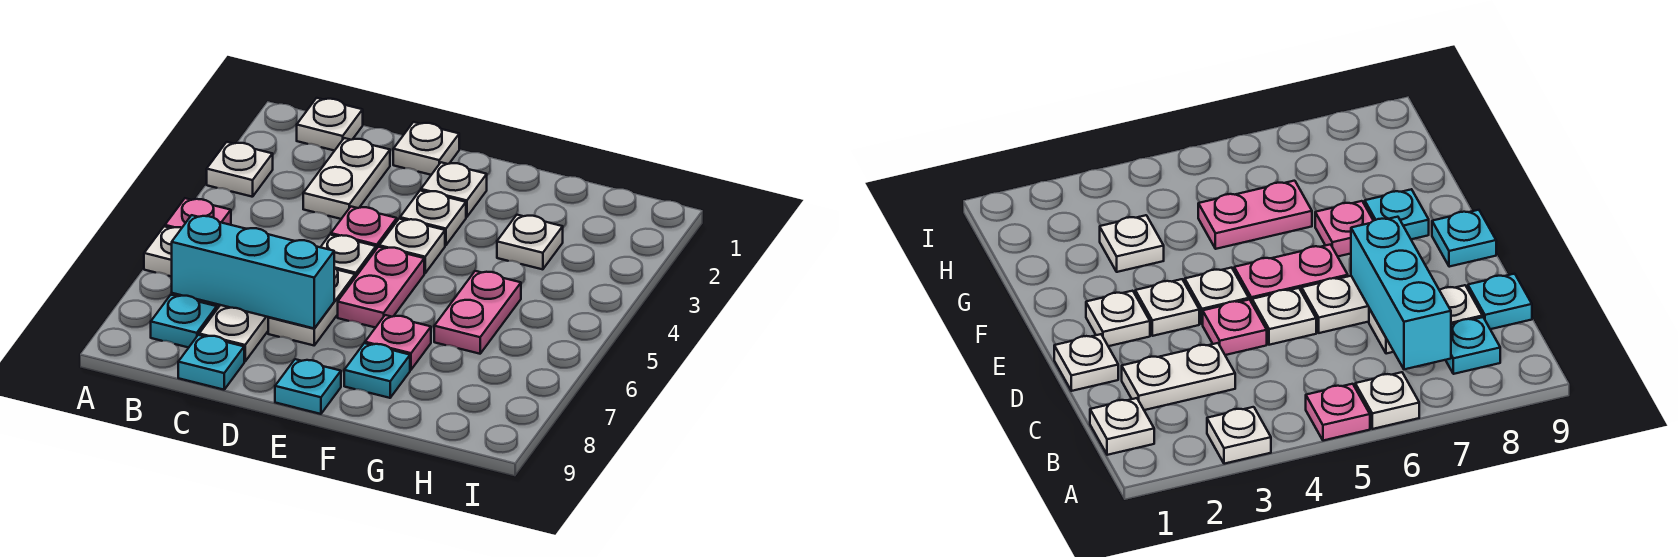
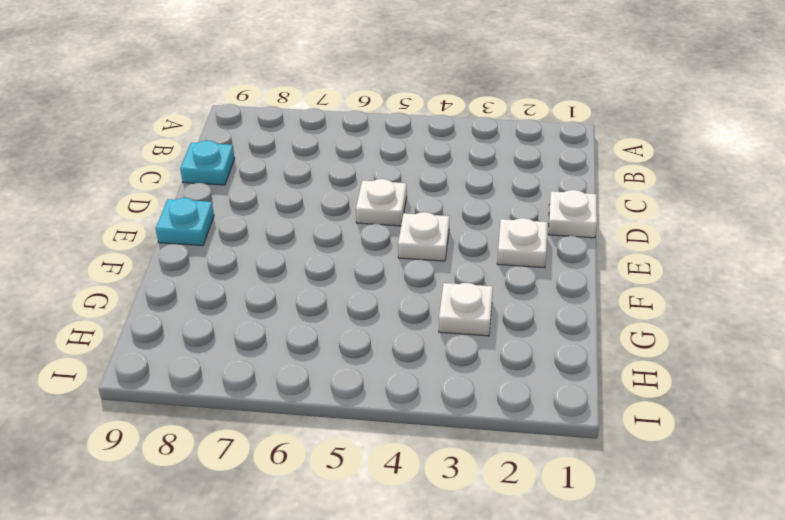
none -> white plate A3 level 1
none -> pink plate A5 level 1
none -> white plate A6 level 1

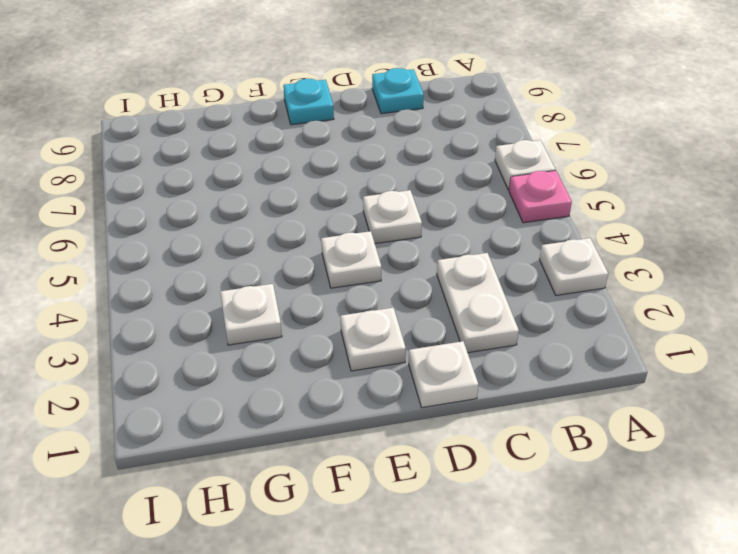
none -> white plate B1 level 1
none -> cyan plate B8 level 1
none -> white plate C7:C8 level 1

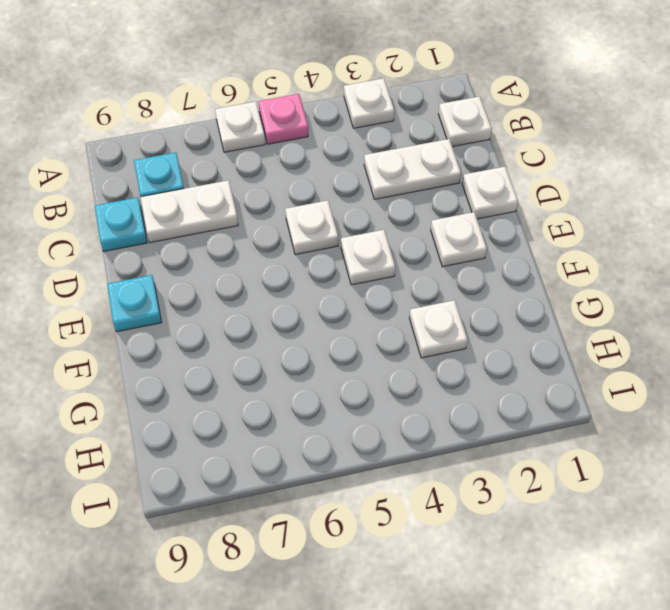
none -> pink plate D4 level 1
none -> white plate D6:D7 level 1
none -> white plate E3 level 1

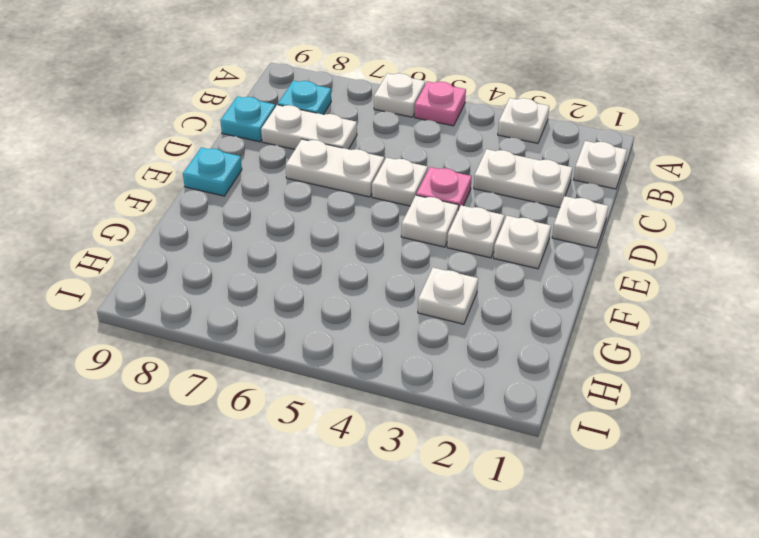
none -> pink plate E5:E6 level 1
none -> pink plate F7 level 1
none -> cyan plate F8 level 1

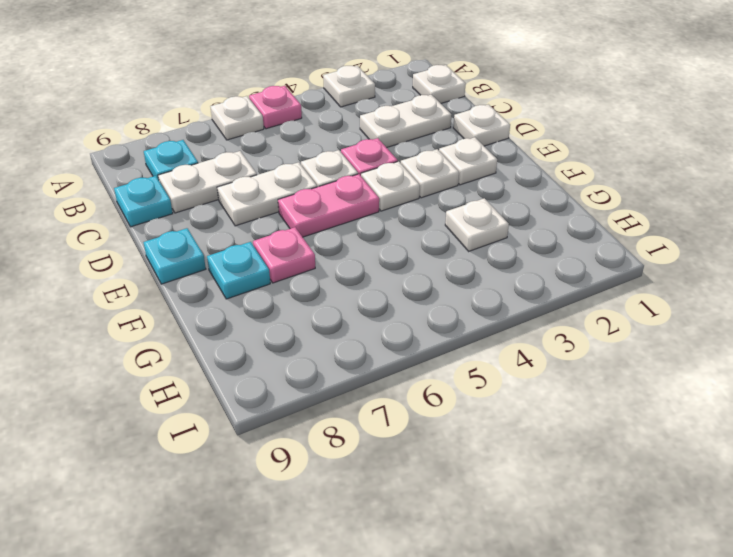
none -> pink plate G5:G6 level 1
none -> cyan brick B7:D7 level 2

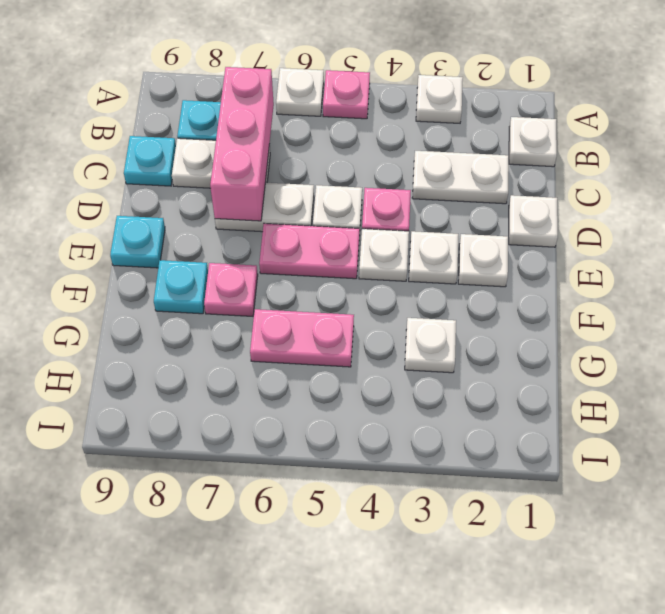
pink brick B7:D7 level 2 -> cyan brick B7:D7 level 2

